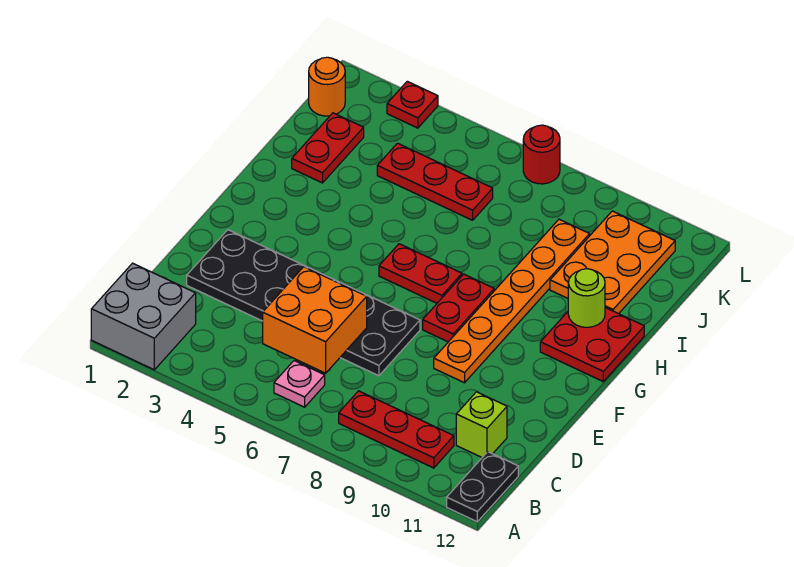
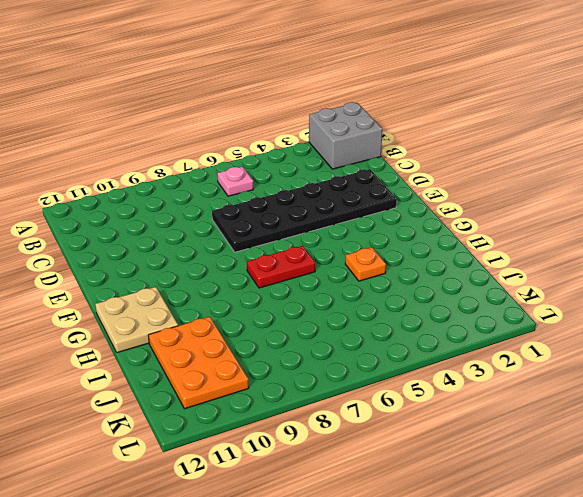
tan plate G11:H12 level 1 -> red plate G11:H12 level 1
orange plate H4 level 1 -> none
none -> black plate A12:B12 level 1
none -> red plate B8:B10 level 1
none -> lime brick C11 level 1

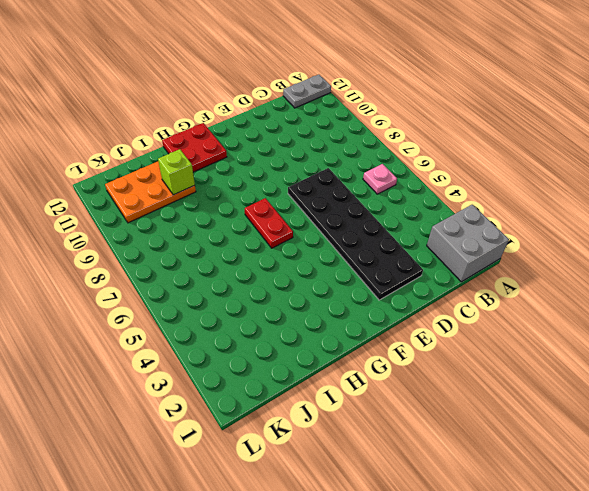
grey plate A12:B12 level 1 -> black plate A12:B12 level 1
lime brick I10 level 2 -> lime brick C11 level 1
none -> red plate B8:B10 level 1
none -> orange plate E9:J9 level 1
none -> red plate F8:G8 level 1

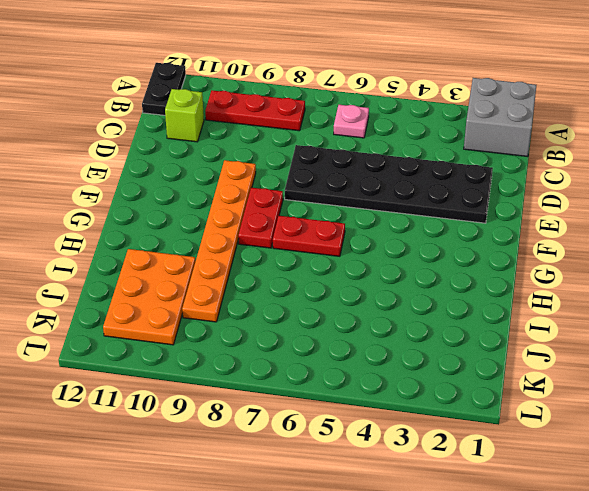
none -> red plate G11:H12 level 1
none -> red plate I2:J2 level 1
none -> red plate J4:J6 level 1

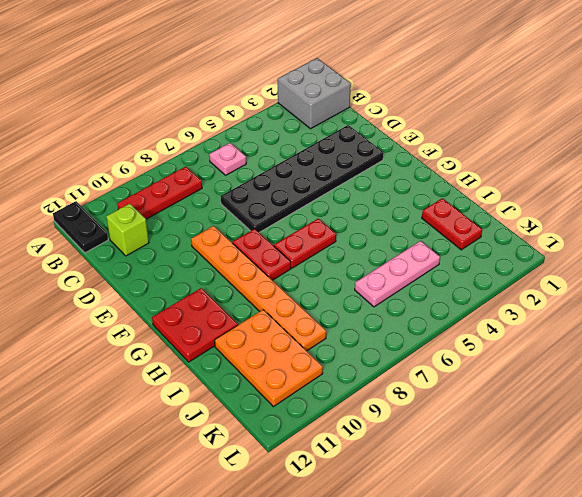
pink plate J4:J6 level 1 -> red plate J4:J6 level 1
none -> orange round brick K1 level 1
none -> red plate L3 level 1
none -> red round brick L7 level 1

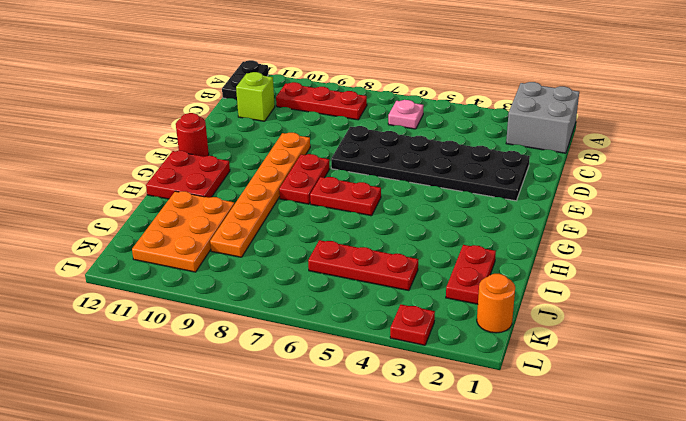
red round brick F12 level 1 -> red round brick L7 level 1
none -> orange brick C5:D6 level 2
none -> lime round brick H11 level 2

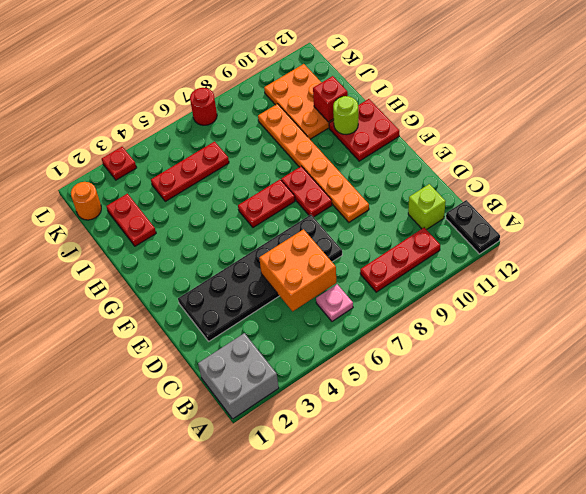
red brick I11 level 2 -> none

